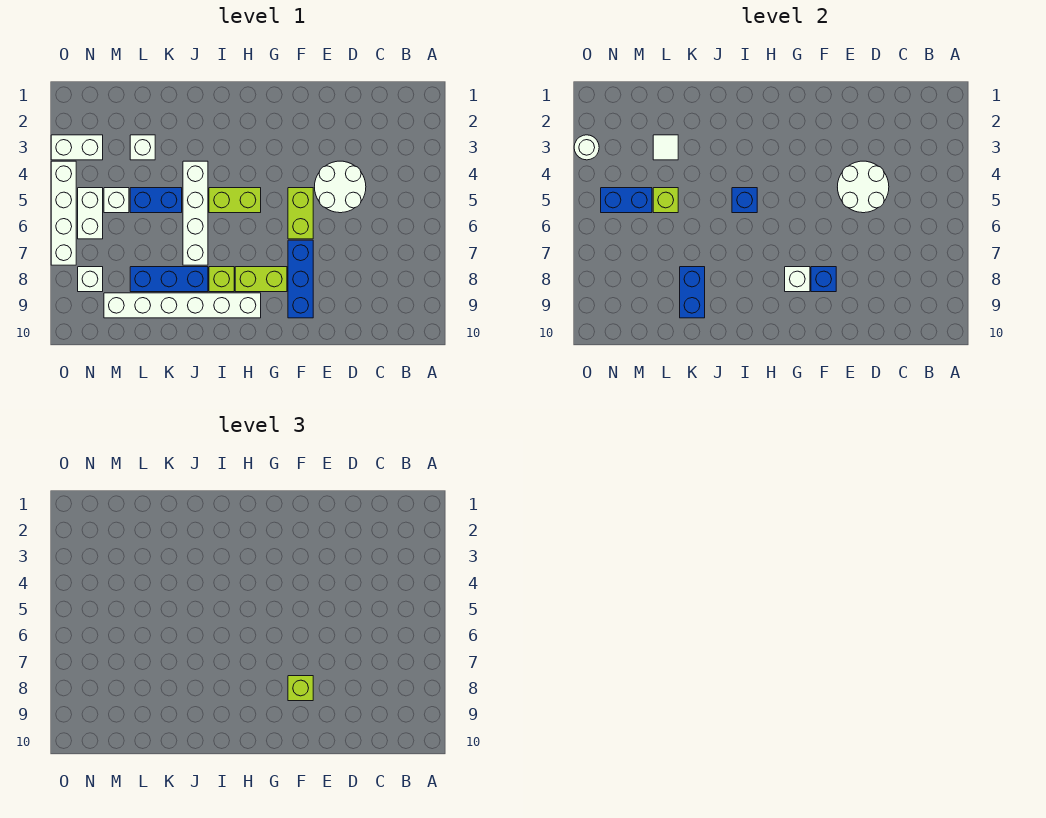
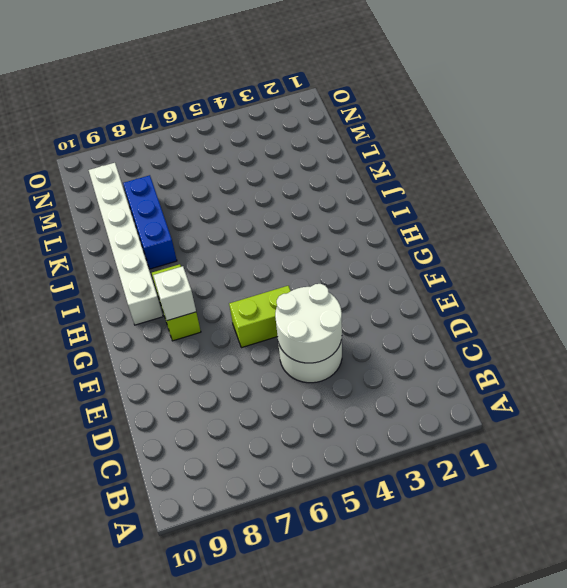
none -> blue brick F7:F9 level 1
none -> lime brick H5:I5 level 1
none -> lime brick I8 level 1

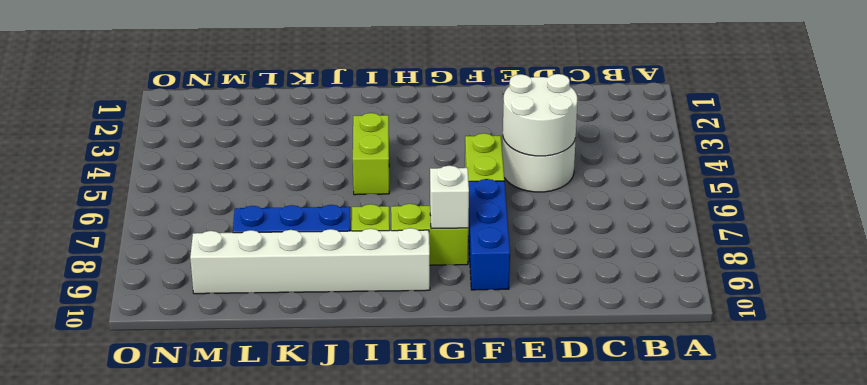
lime brick I4:I5 level 1 -> lime brick H5:I5 level 1
none -> white brick J4:J7 level 1
none -> blue brick K5:L5 level 1
none -> white brick L3 level 1

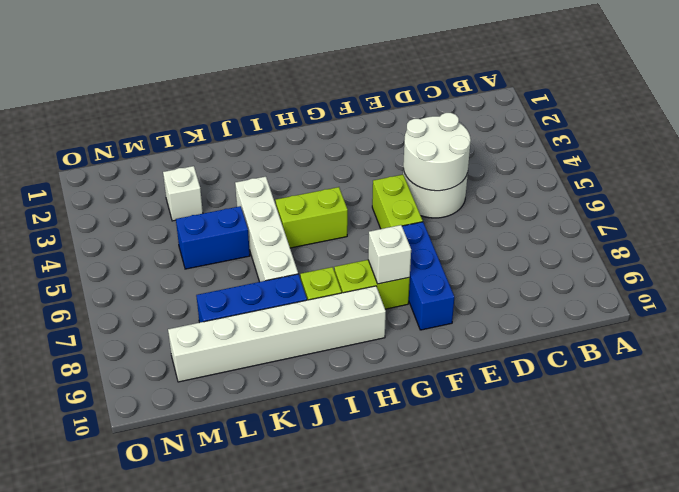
none -> white brick M5 level 1
none -> white brick N3:O3 level 1
none -> white brick N5:N6 level 1

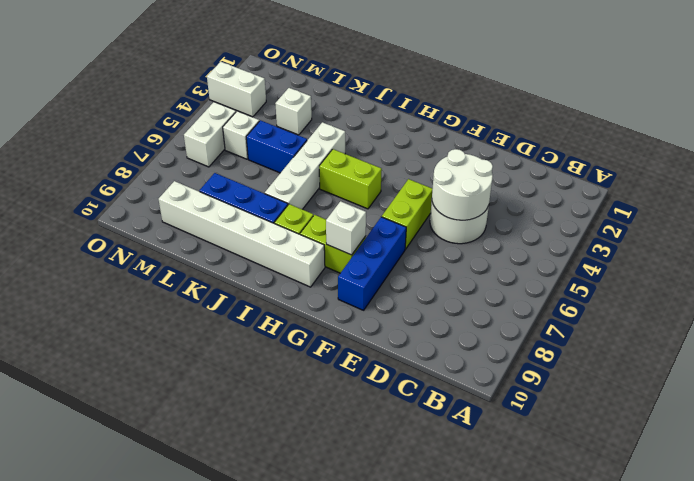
none -> white brick N8 level 1
none -> white brick O4:O7 level 1
none -> blue brick F8 level 2

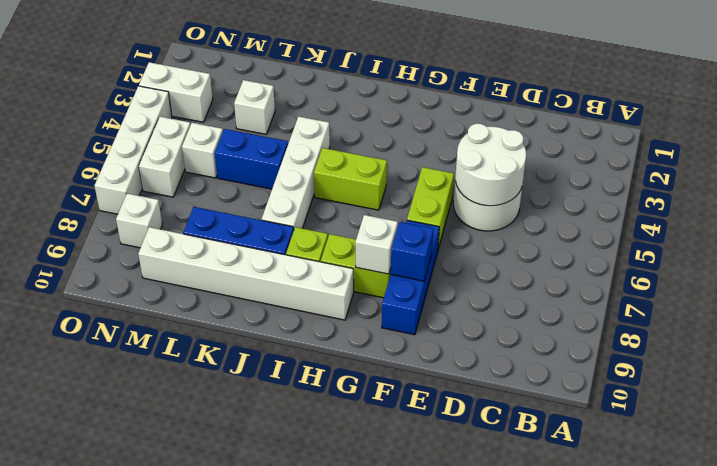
none -> blue brick I5 level 2
none -> blue brick K8:K9 level 2
none -> white tile L3 level 2

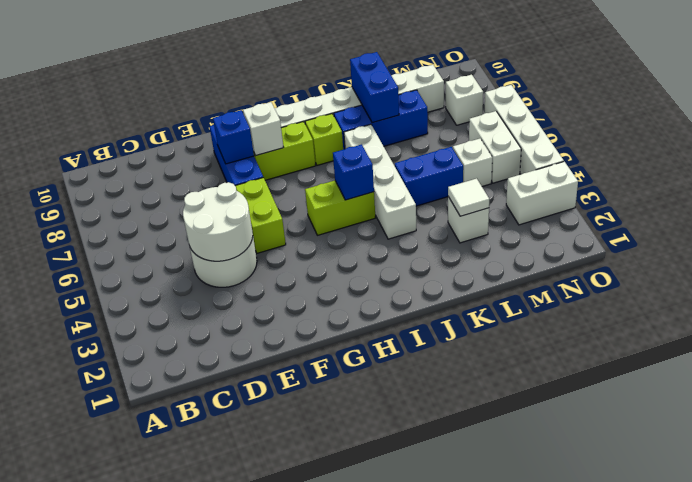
none -> lime brick L5 level 2
none -> blue brick M5:N5 level 2
none -> white round brick O3 level 2

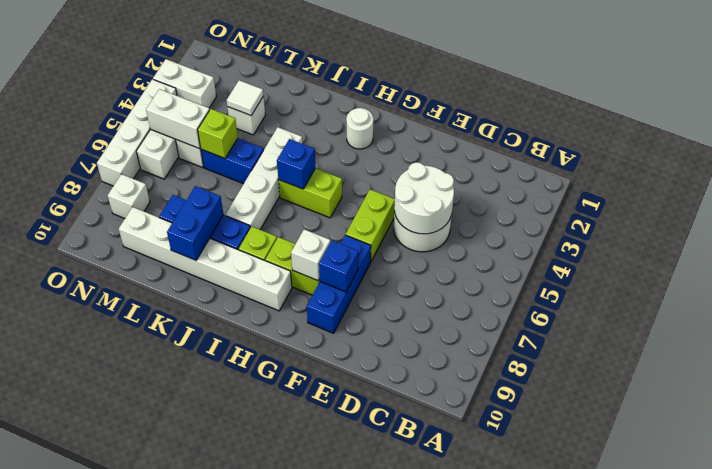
white round brick H2 level 1 -> white round brick O3 level 2
white brick M5:N5 level 2 -> blue brick M5:N5 level 2
none -> lime brick F8 level 3

